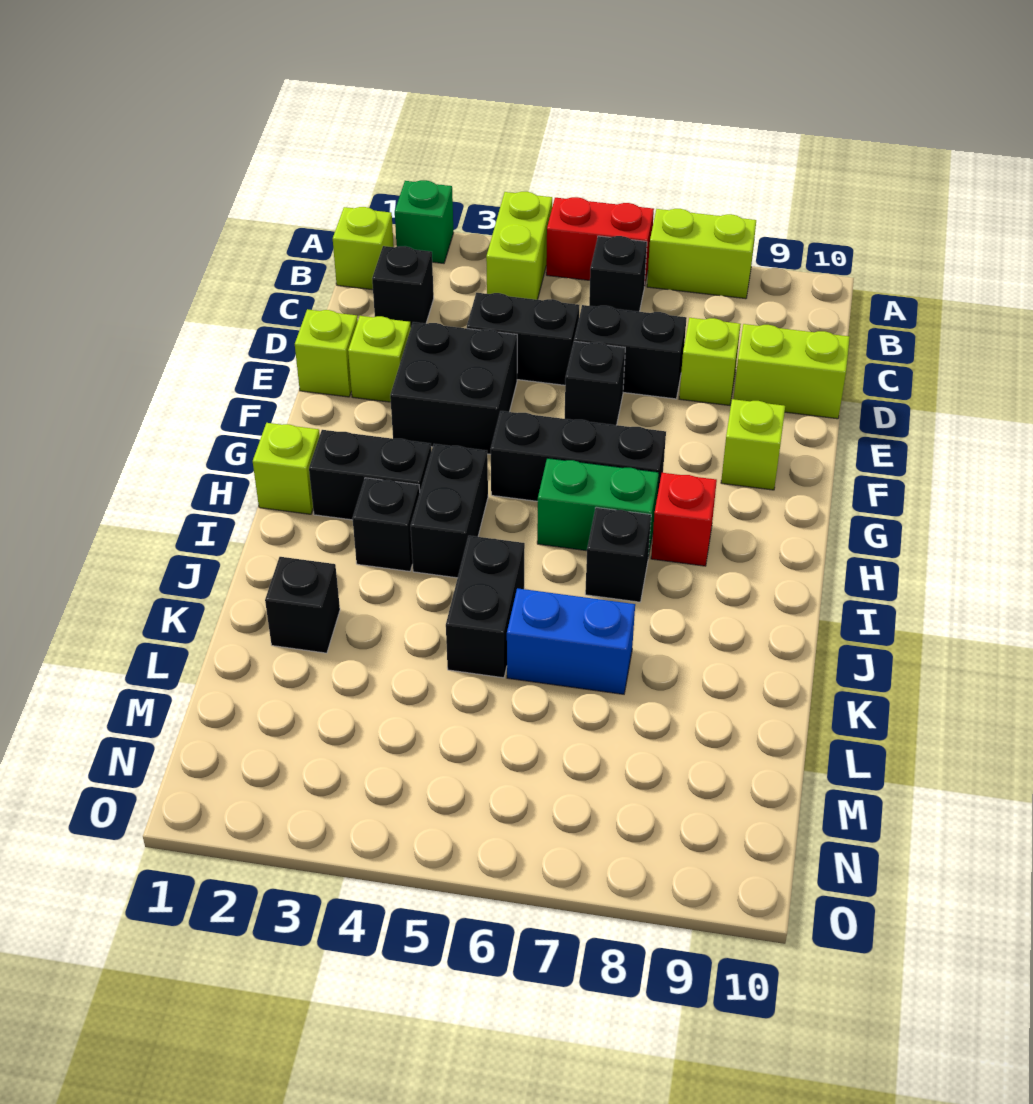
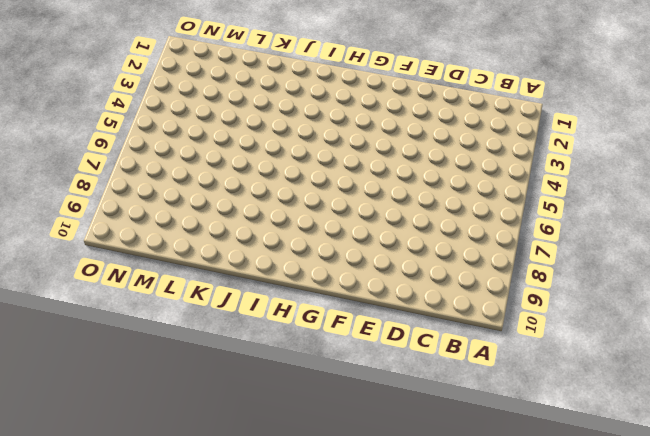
none -> green brick A2 level 1
none -> lime brick A4:B4 level 1
none -> red brick A5:A6 level 1

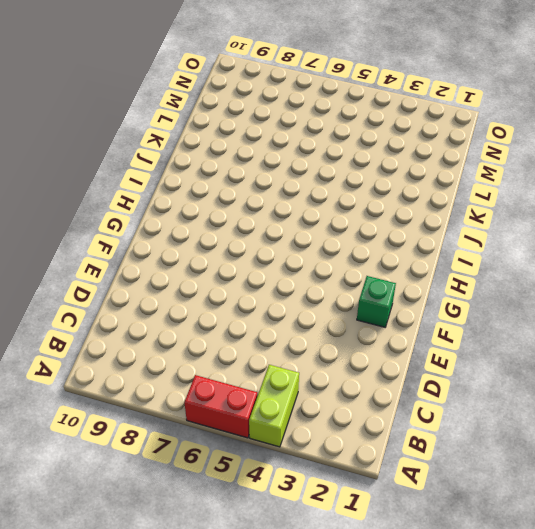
green brick F2 level 1 -> green brick A2 level 1
none -> lime brick A7:A8 level 1
none -> lime brick B1 level 1
none -> black brick B6 level 1

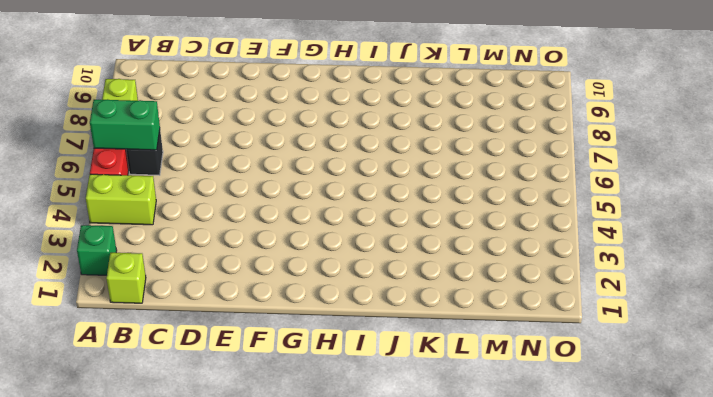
green brick A6:B6 level 2 -> green brick H6:H7 level 1
none -> black brick C2 level 1
none -> black brick D4:D5 level 1
none -> black brick D6:D7 level 1

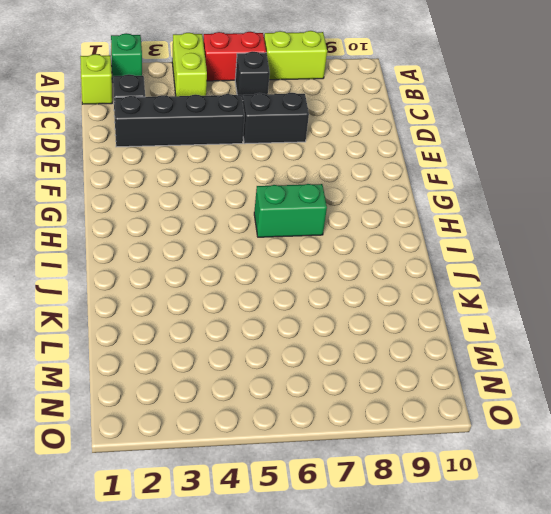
black brick D2:D5 level 1 -> black brick D4:D5 level 1
none -> lime brick D8 level 1
none -> lime brick D9:D10 level 1
none -> lime brick E1 level 1

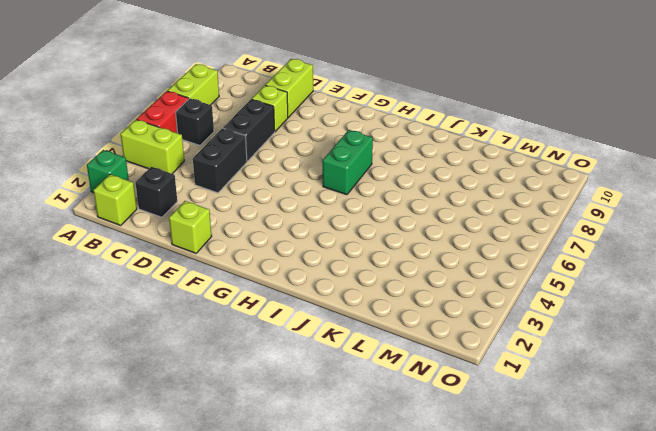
none -> lime brick E2 level 1
none -> black brick E3:F4 level 1
none -> black brick E6 level 1

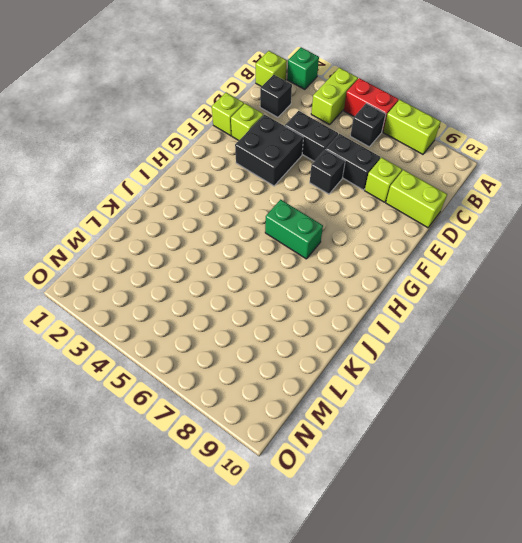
none -> lime brick F9 level 1
none -> black brick G5:G7 level 1
none -> lime brick H1 level 1

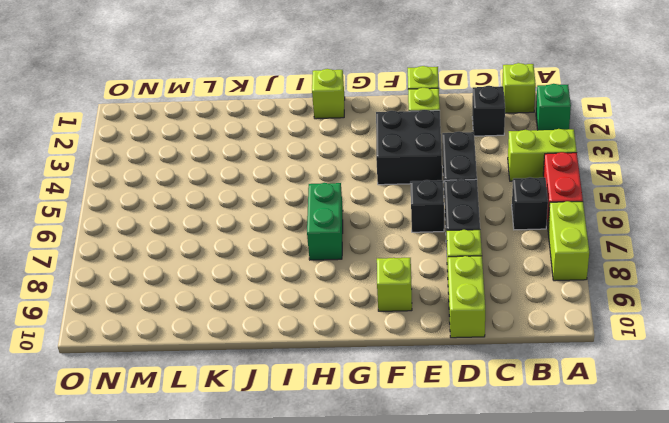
none -> black brick G5:G7 level 1
none -> black brick H2:H3 level 1
none -> black brick H4:I4 level 1

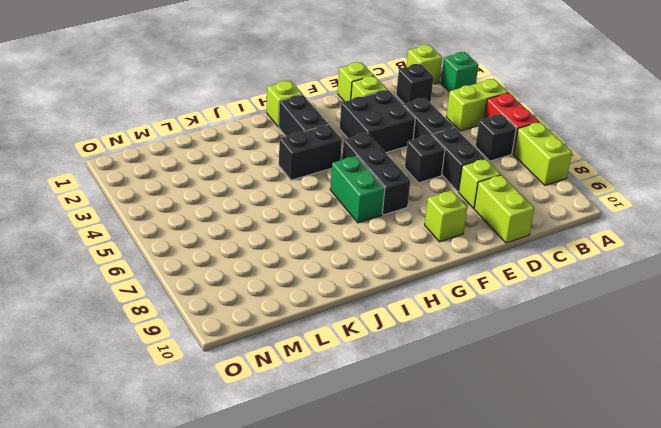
none -> red brick H8 level 1
none -> black brick I3 level 1
none -> black brick I7 level 1

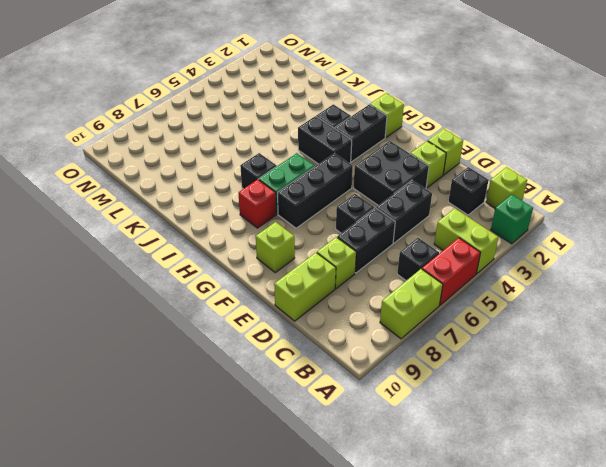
none -> black brick J5:K5 level 1
none -> black brick K2 level 1
none -> blue brick K6:K7 level 1

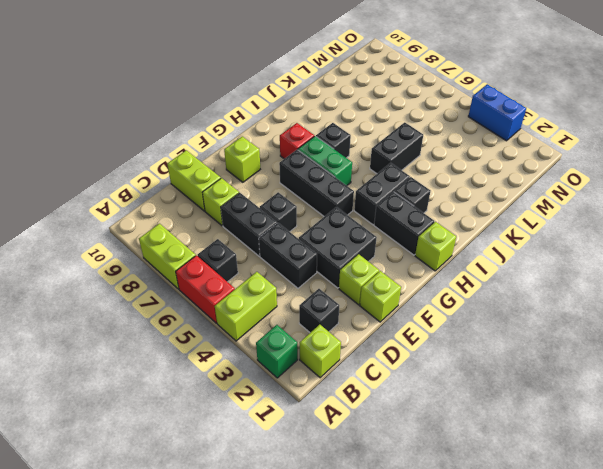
blue brick O3:O4 level 1 -> blue brick K6:K7 level 1
none -> black brick K2 level 1

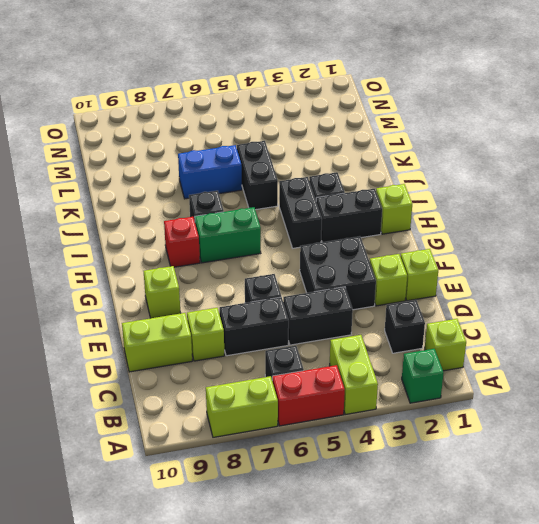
none -> black brick G5:G7 level 1
none -> black brick K2 level 1

